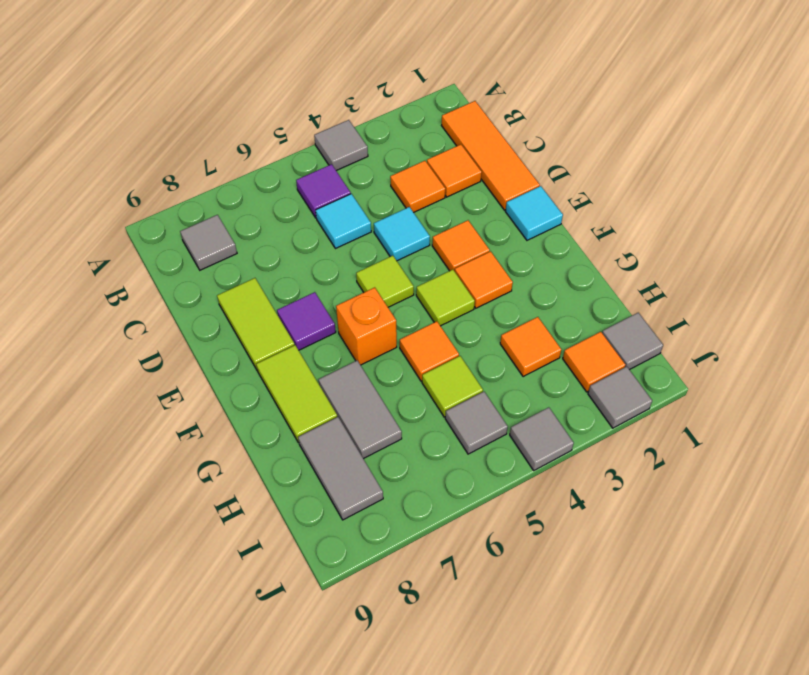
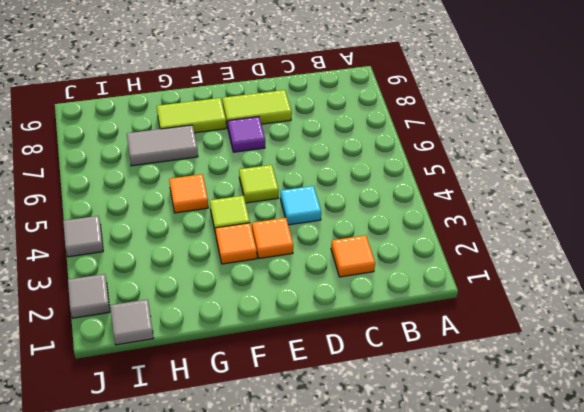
none -> grey tile A4 level 1
none -> orange tile B1:D1 level 1
none -> purple tile B5 level 1

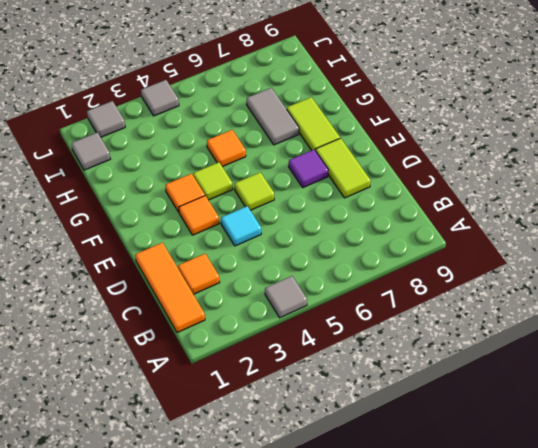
none -> purple tile B5 level 1
none -> grey tile B8 level 1
none -> orange tile C3 level 1

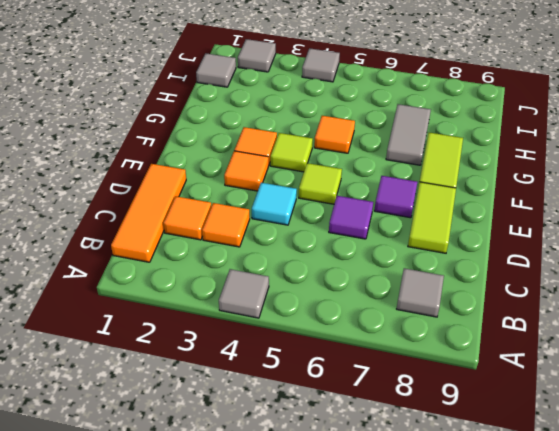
purple tile D6 level 1 -> purple tile B5 level 1
none -> cyan tile C5 level 1
none -> cyan tile E1 level 1
none -> orange brick F6 level 1

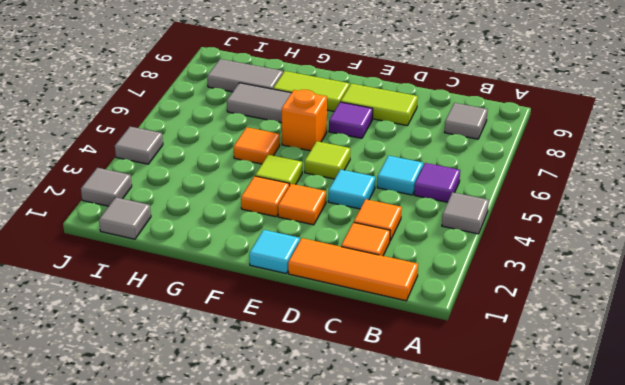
none -> orange tile H3 level 1
none -> lime tile H5 level 1
none -> orange tile I2 level 1

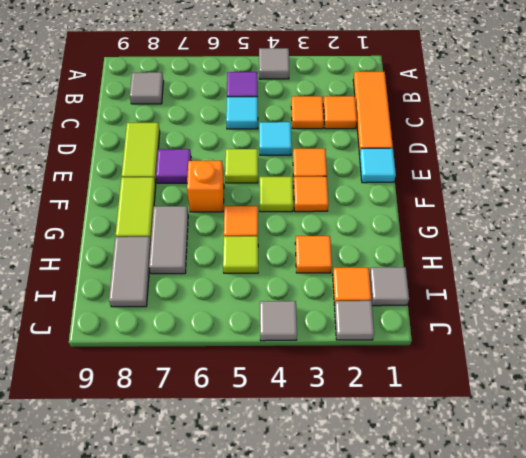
none -> grey tile I5 level 1

